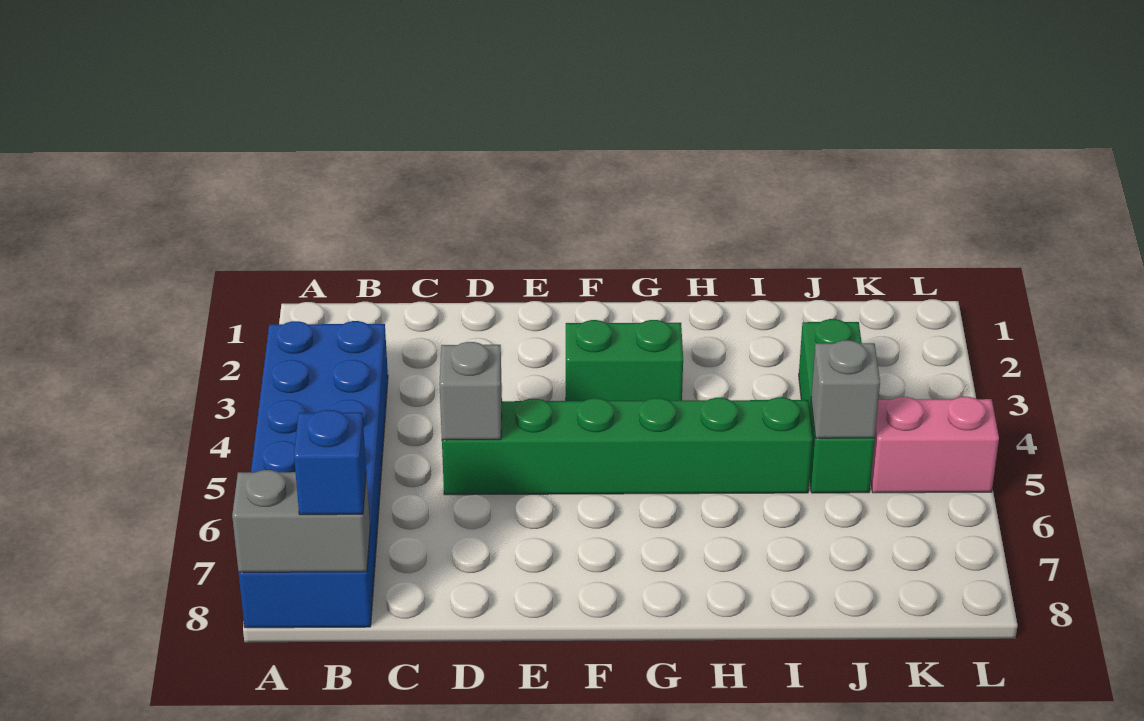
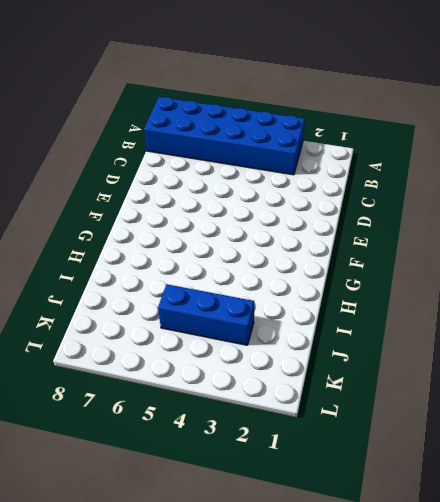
blue brick J3:J5 level 1 -> green brick J3:J5 level 1
none -> green brick D5:I5 level 1
none -> green brick F3:G3 level 1

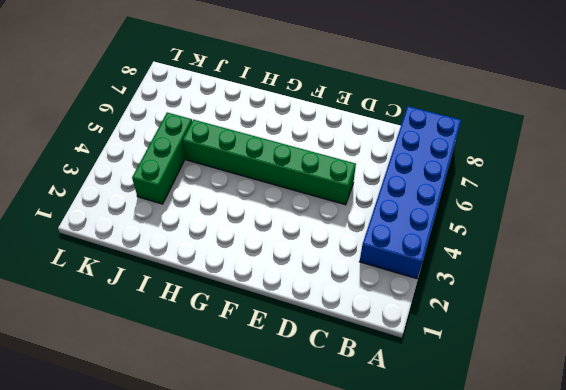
none -> green brick F3:G3 level 1
none -> pink brick K5:L5 level 1

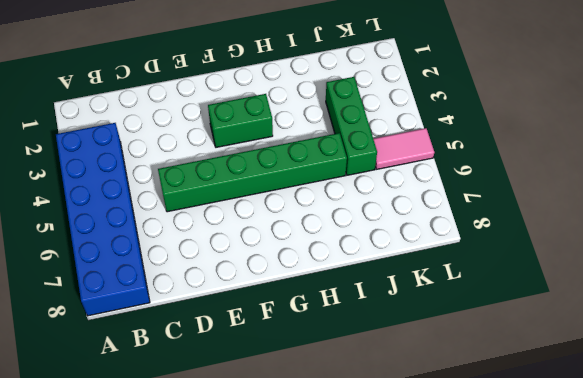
pink tile K5:L5 level 1 -> pink brick K5:L5 level 1
none -> grey brick A8:B8 level 2
none -> grey brick D5 level 2

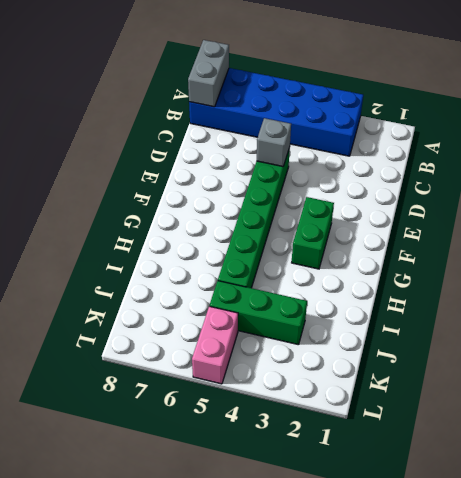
none -> grey brick J5 level 2
none -> blue brick B8 level 3

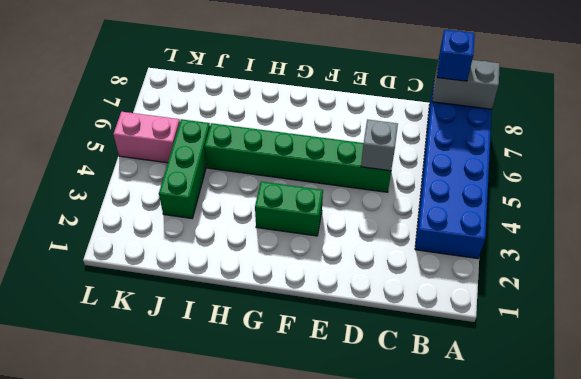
none -> grey brick J5 level 2

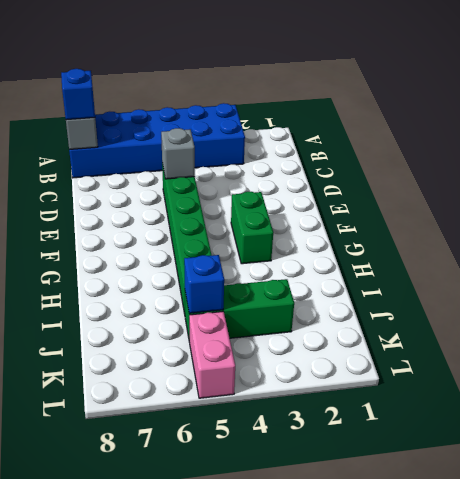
blue brick J5 level 2 -> grey brick J5 level 2

